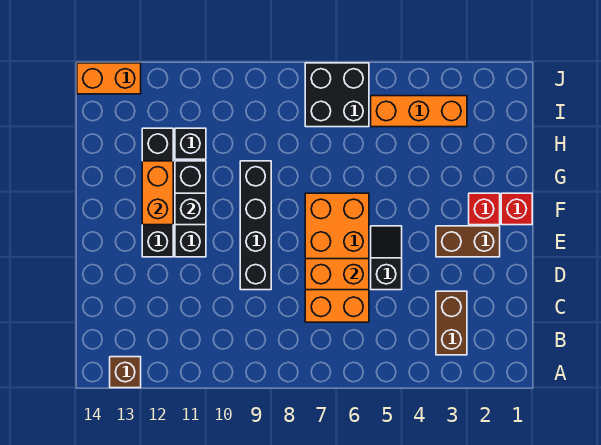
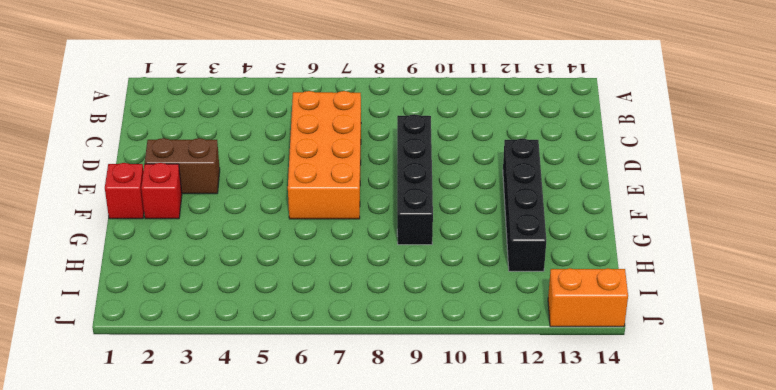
none -> brown brick A13 level 1
none -> brown brick B3:C3 level 1
none -> black slope D5:E5 level 1 top D

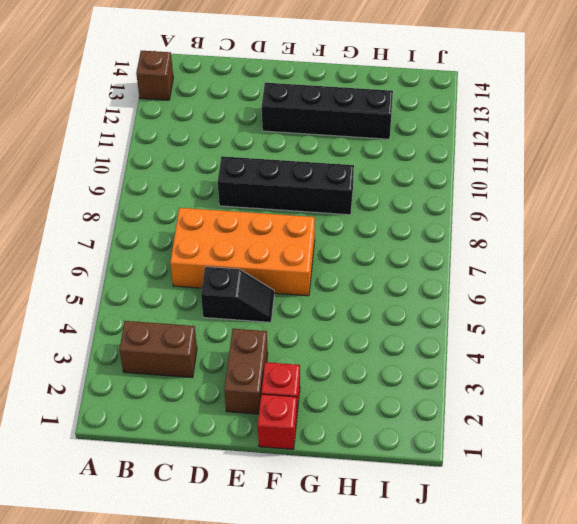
none -> black brick E11:G11 level 1
none -> black brick H11 level 1
none -> orange brick I3:I5 level 1

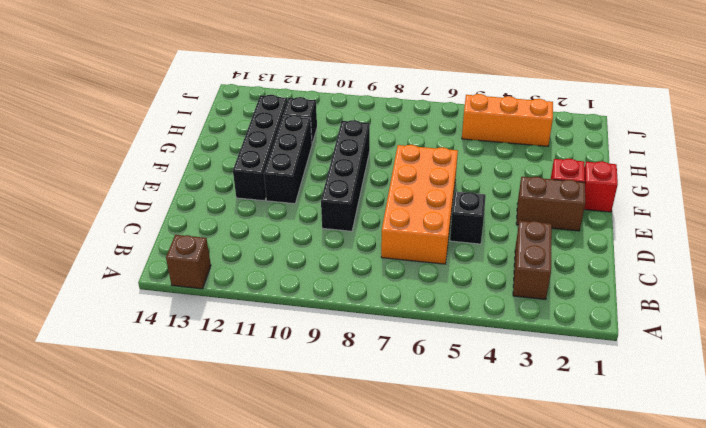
none -> black brick I6:J7 level 1
none -> orange brick J13:J14 level 1
none -> orange brick D6:D7 level 2

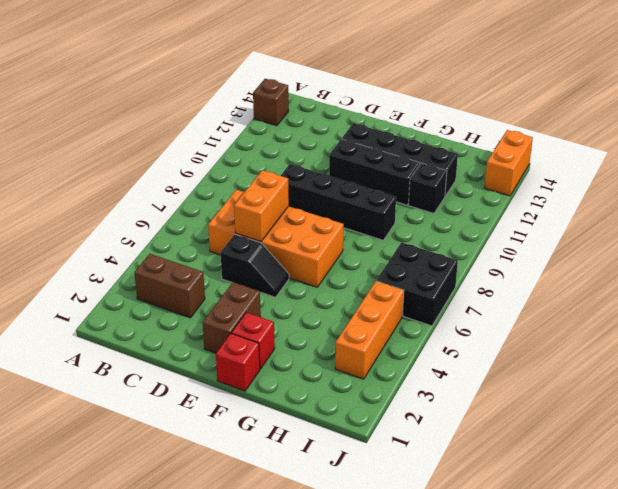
none -> black brick F11 level 2
none -> orange brick F12:G12 level 2

